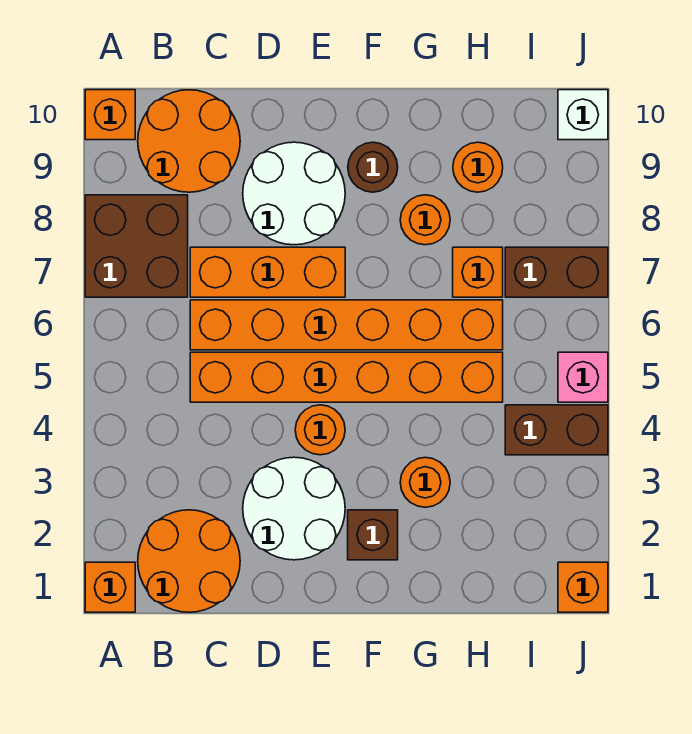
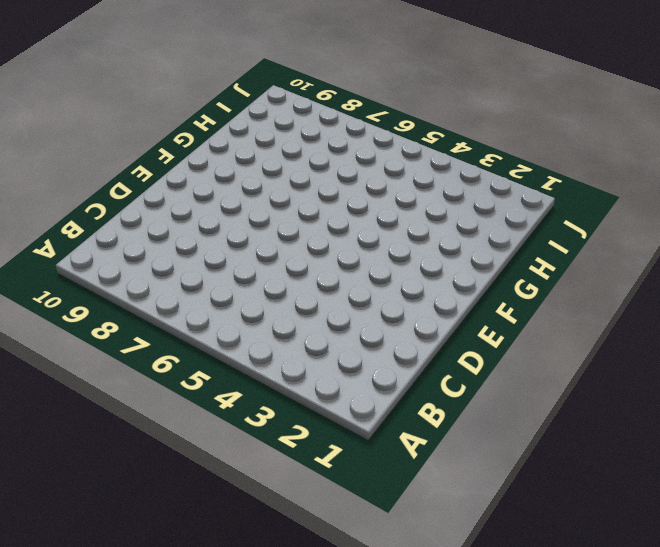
none -> orange brick A1 level 1
none -> brown brick A7:B8 level 1
none -> orange brick A10 level 1

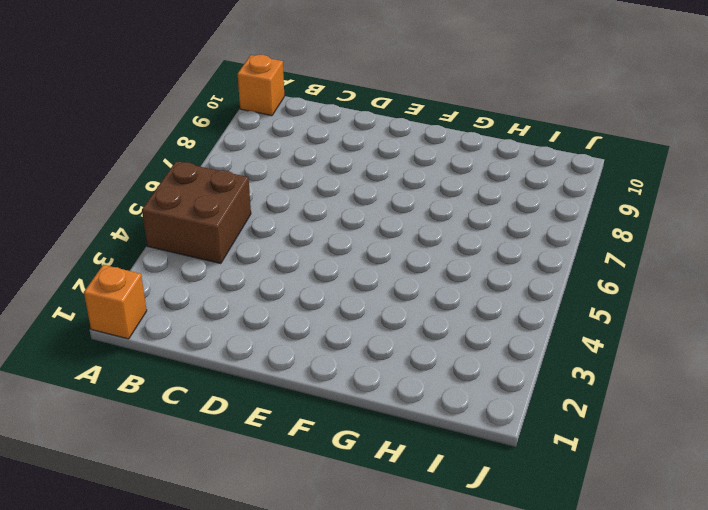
brown brick A4:B5 level 1 -> brown brick A7:B8 level 1
none -> orange round brick B1:C2 level 1
none -> orange round brick B9:C10 level 1
none -> orange brick C5:H5 level 1

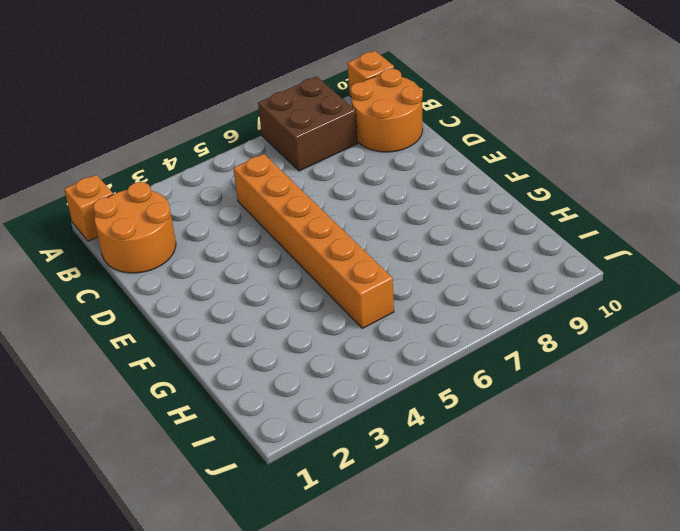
none -> orange brick C6:H6 level 1
none -> orange brick C7:E7 level 1
none -> white round brick D2:E3 level 1

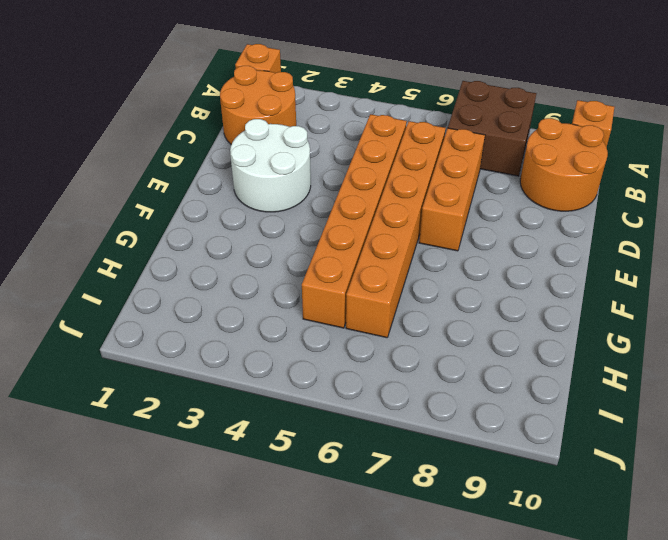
none -> white round brick D8:E9 level 1
none -> orange round brick E4 level 1
none -> brown brick F2 level 1

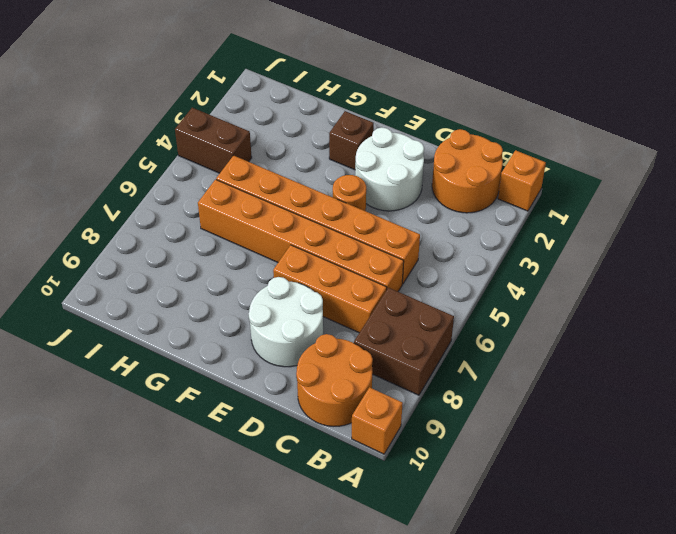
none -> brown round brick F9 level 1
none -> orange round brick G3 level 1
none -> orange round brick G8 level 1

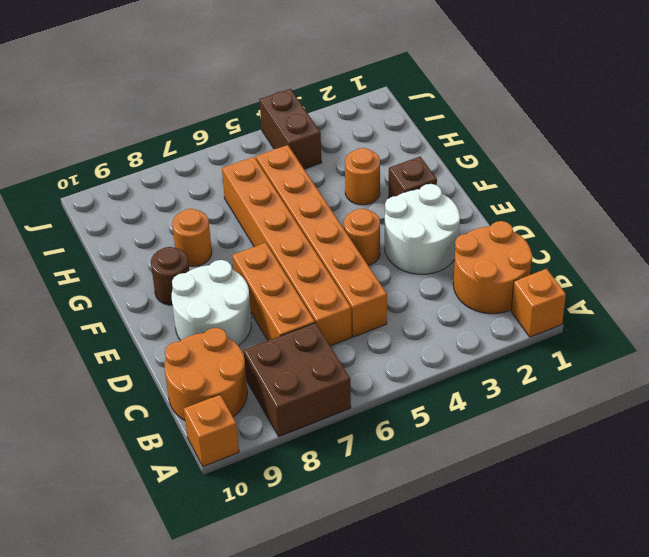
none -> orange brick H7 level 1
none -> orange round brick H9 level 1
none -> brown brick I7:J7 level 1

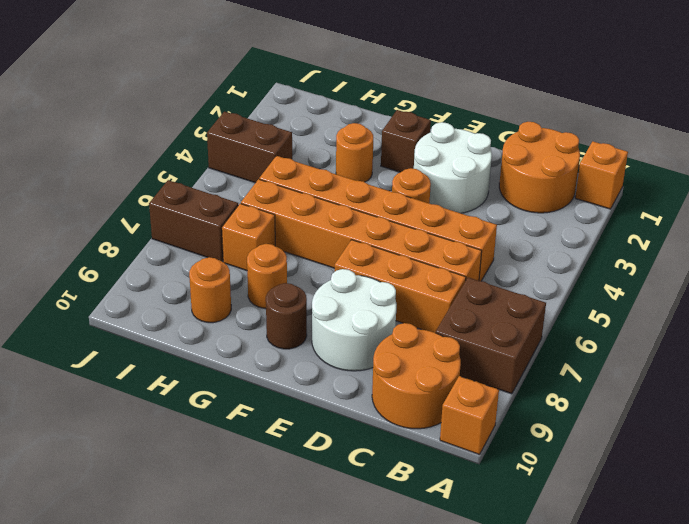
none -> orange brick J1 level 1
none -> pink brick J5 level 1
none -> white brick J10 level 1

